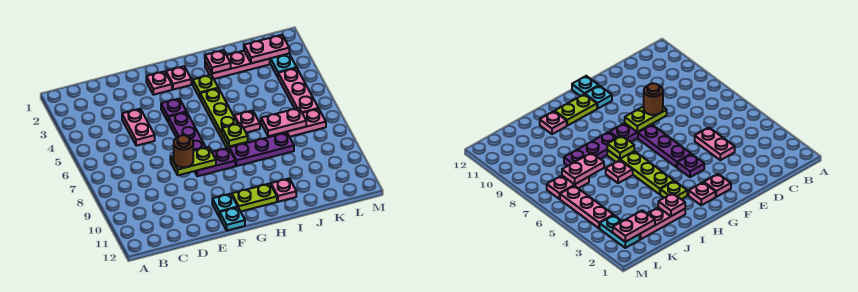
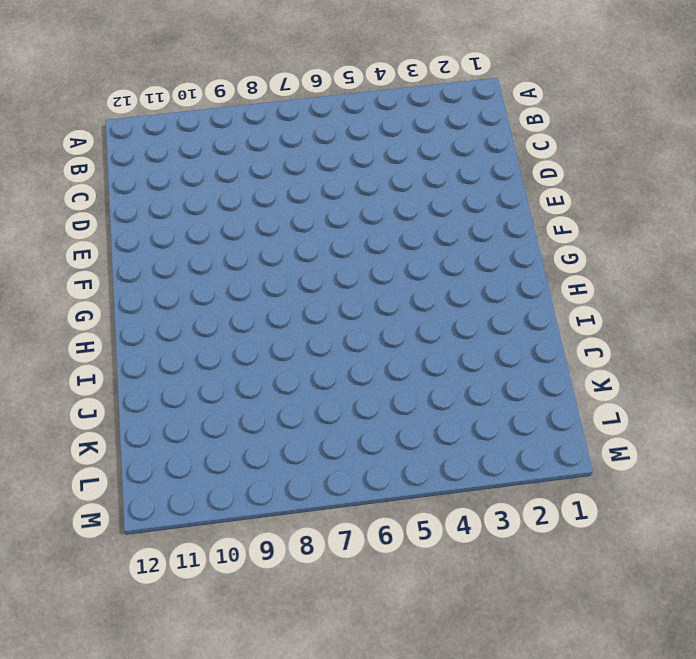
none -> pink plate D4:D5 level 1
none -> pink plate F2 level 1
none -> purple plate F4 level 1

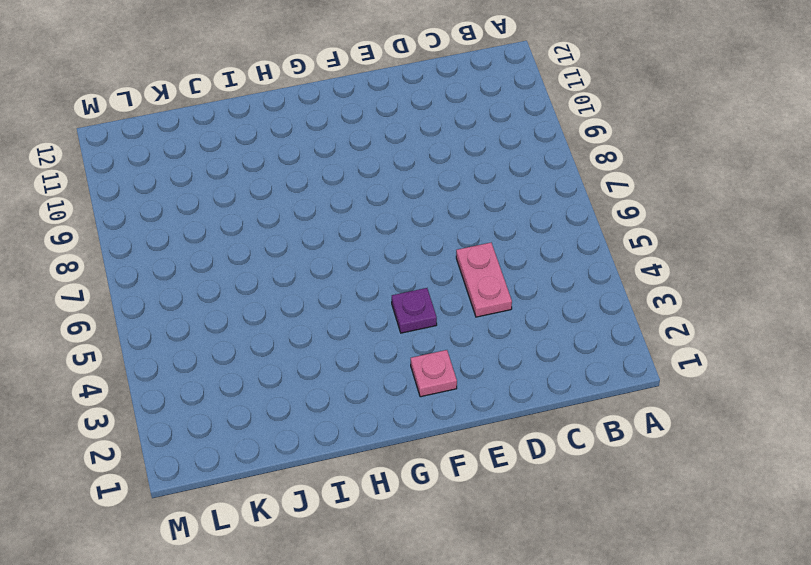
none -> purple plate F5:F7 level 1
none -> purple plate F8:G8 level 1
none -> cyan plate F11 level 1

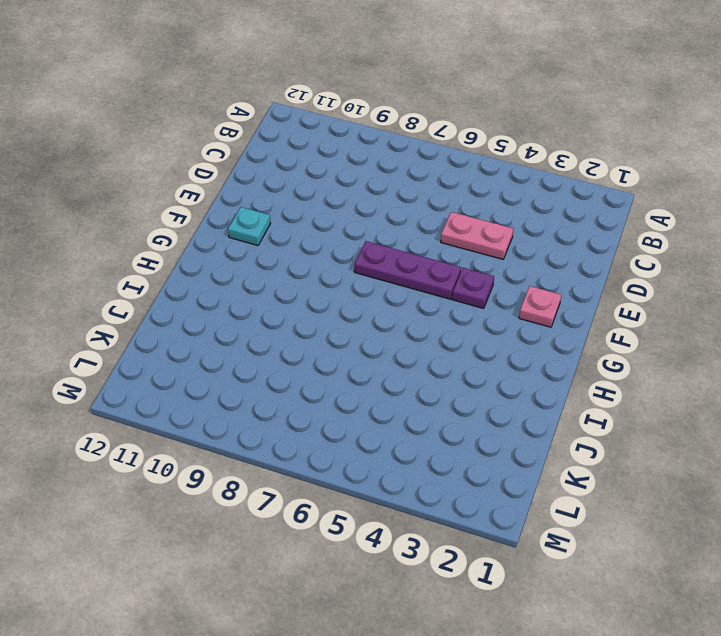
none -> purple plate F8:G8 level 1
none -> cyan plate F12 level 1
none -> pink plate G2 level 1

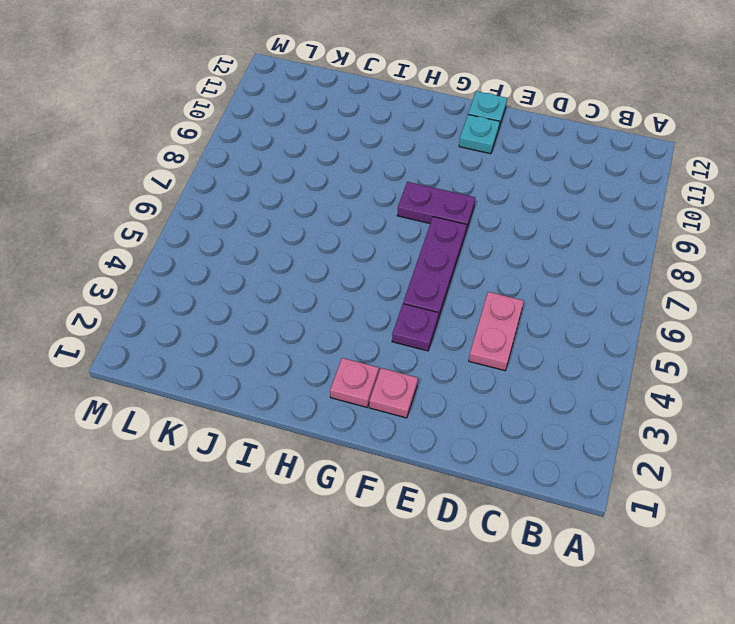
none -> lime plate G11:H11 level 1
none -> lime plate H3 level 1
none -> lime plate H4:H7 level 1

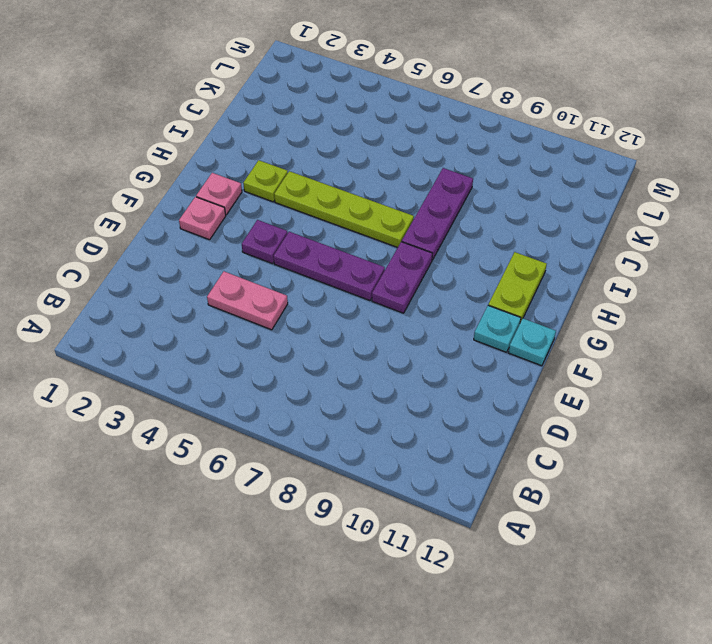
none -> pink plate I2:K2 level 1
none -> pink plate I6 level 1
none -> pink plate I11 level 1

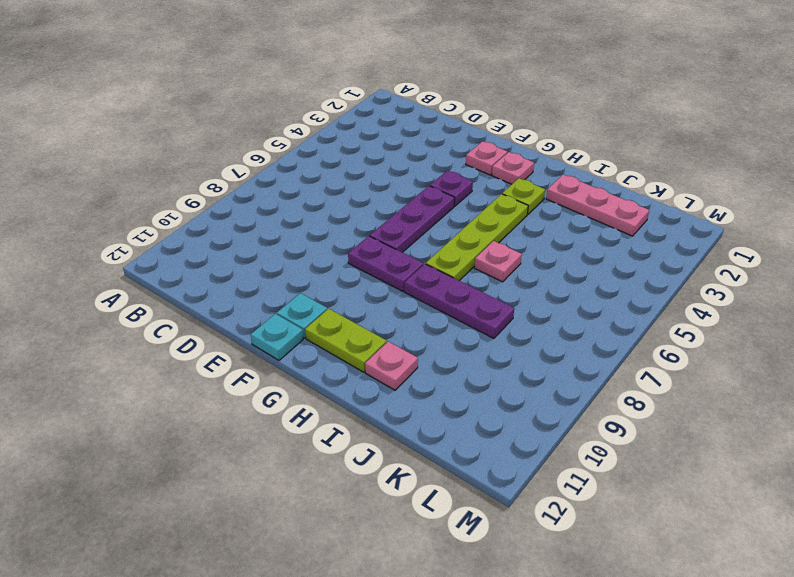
none -> pink plate D4:D5 level 1
none -> pink plate K7:L7 level 1
none -> cyan plate L2:L3 level 1

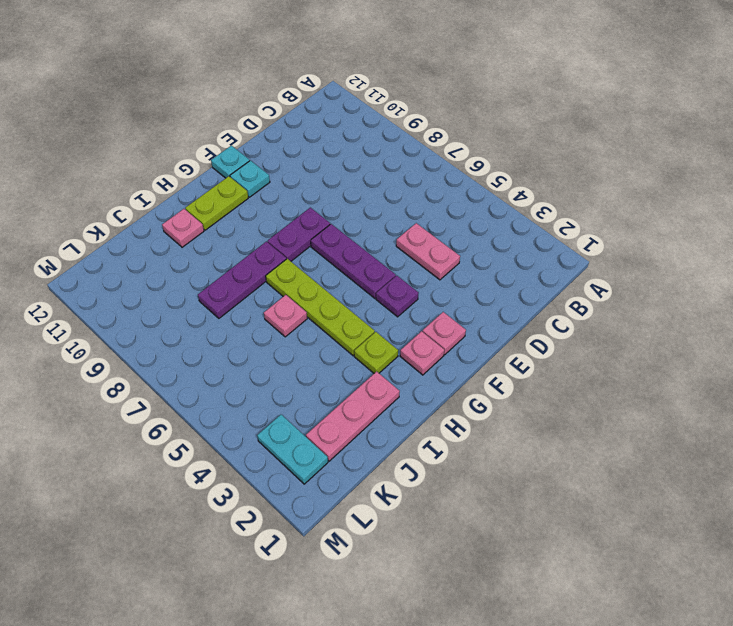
none -> pink plate K7:L7 level 1
none -> pink plate L4:L6 level 1
none -> lime plate E8:F8 level 2

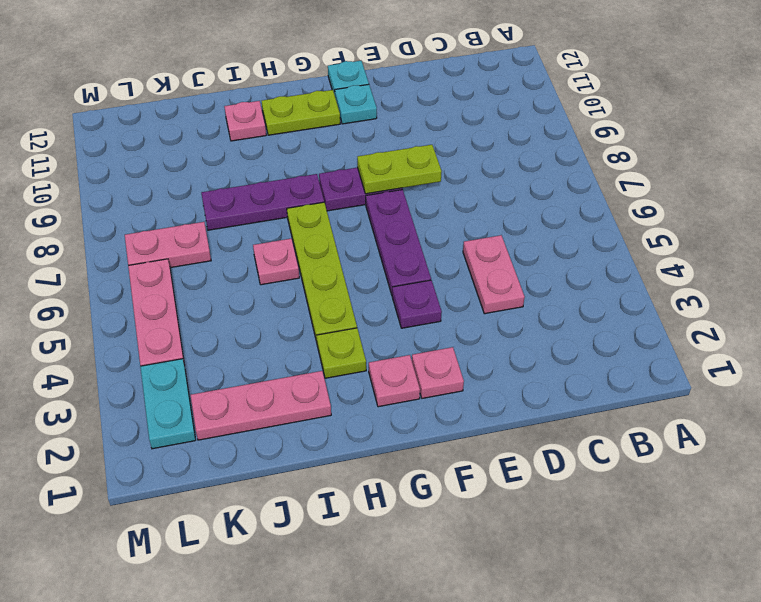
none -> lime plate H7 level 2
none -> pink plate I2 level 2
none -> pink plate J7:K7 level 2

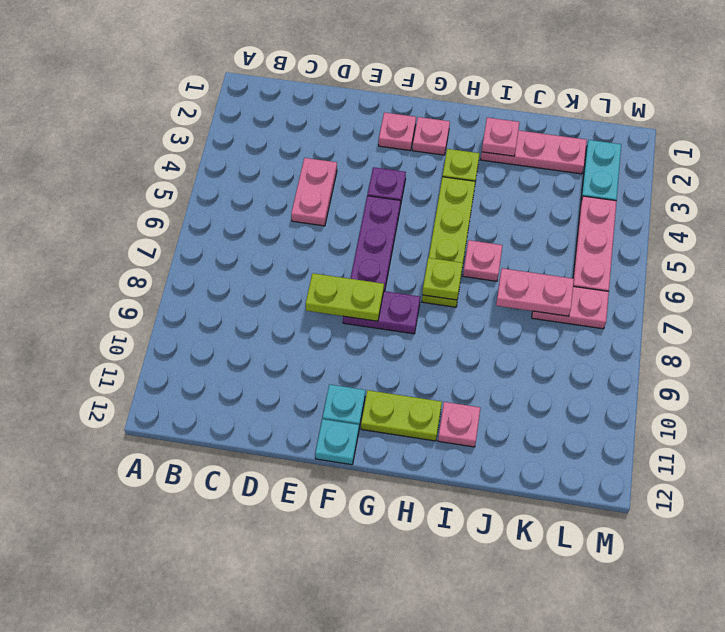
none -> purple plate H8:J8 level 1
none -> pink plate K2:L2 level 2
none -> brown round brick E8 level 3

